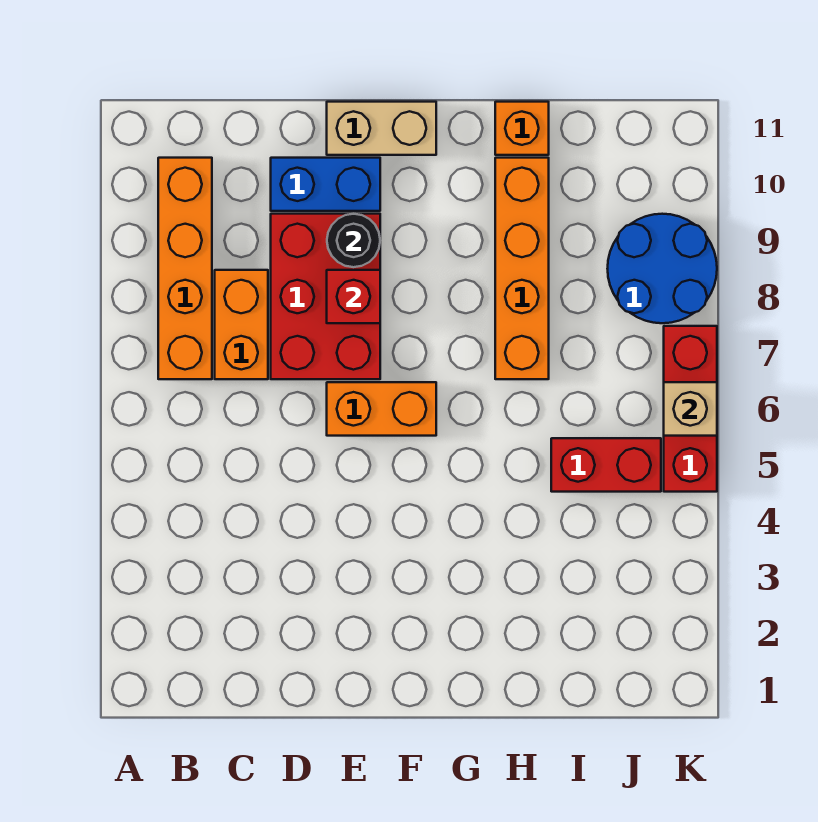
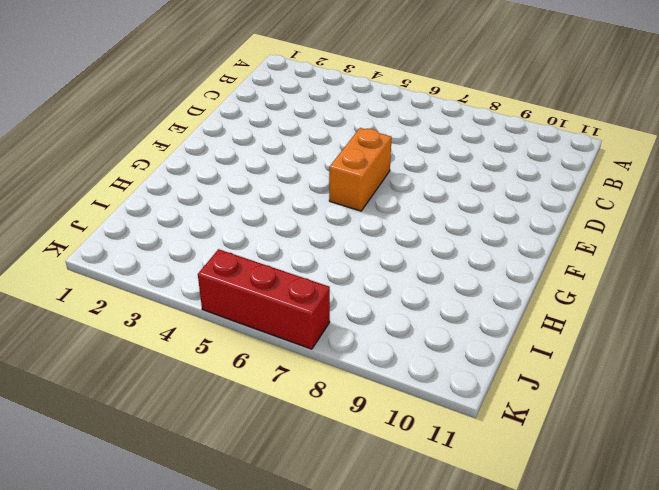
none -> orange brick B7:B10 level 1
none -> orange brick C7:C8 level 1
none -> red brick D7:E9 level 1

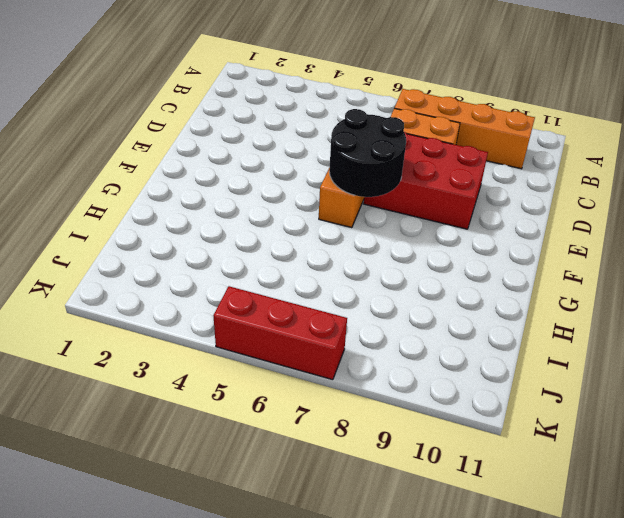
black round brick E6:F7 level 2 -> none
none -> blue brick D10:E10 level 1
none -> tan brick E11:F11 level 1
none -> orange brick H7:H10 level 1

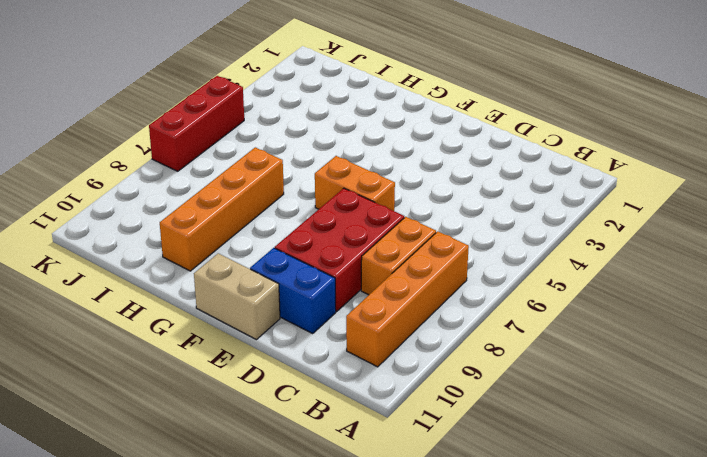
none -> orange brick H11 level 1
none -> red brick I5:J5 level 1
none -> blue round brick J8:K9 level 1

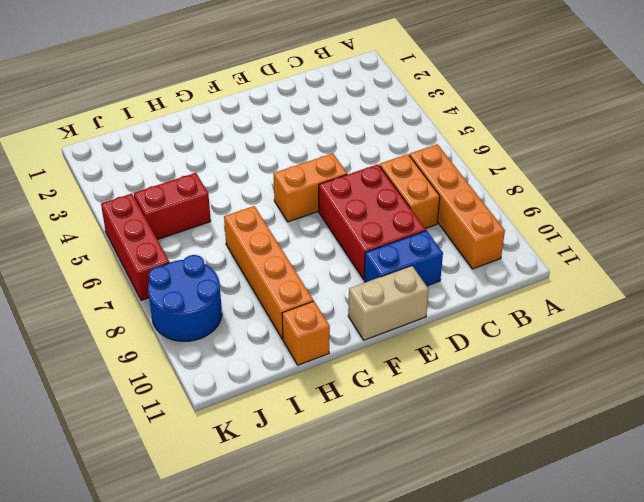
none -> red brick E8 level 2
none -> black round brick E9 level 2
none -> tan brick K6 level 2

